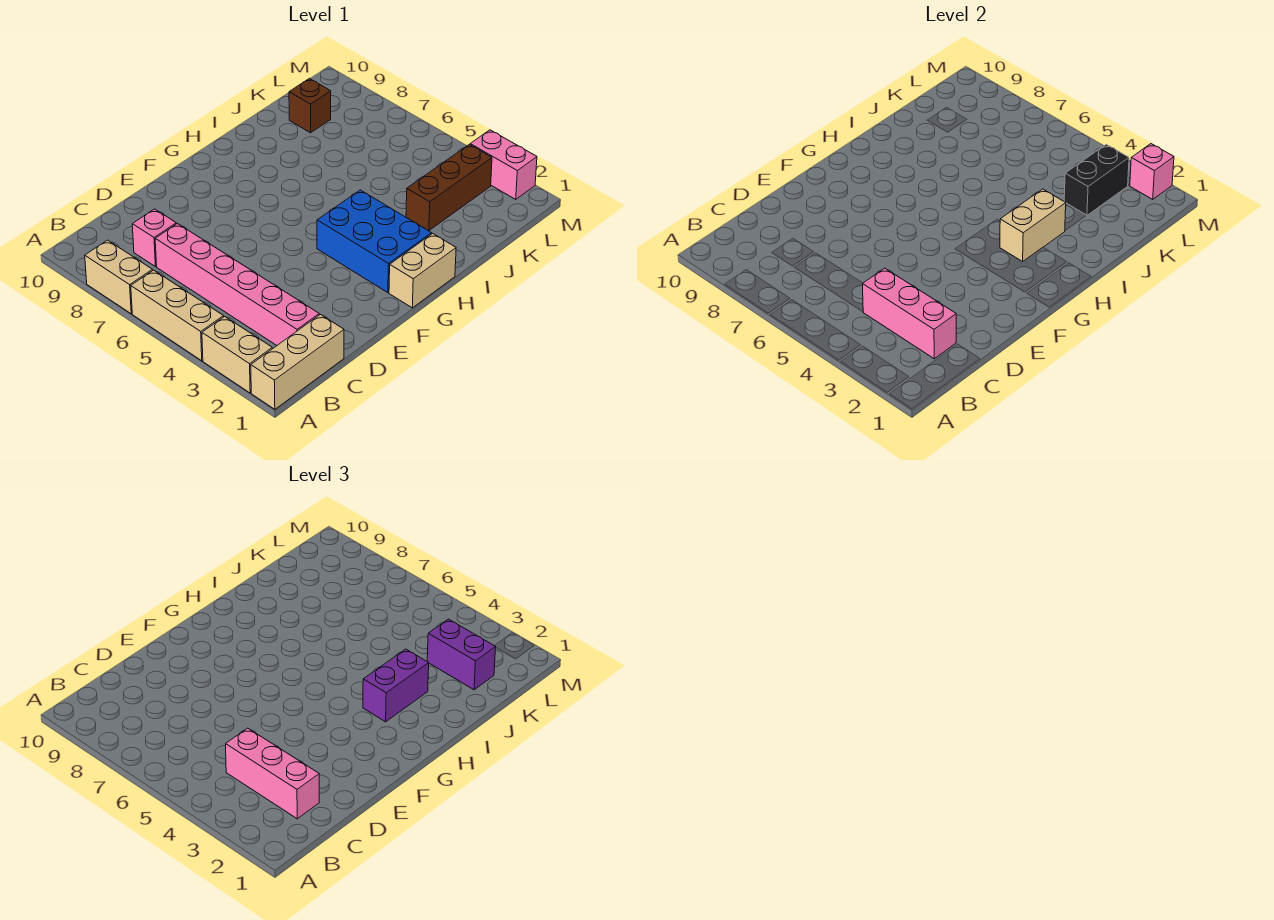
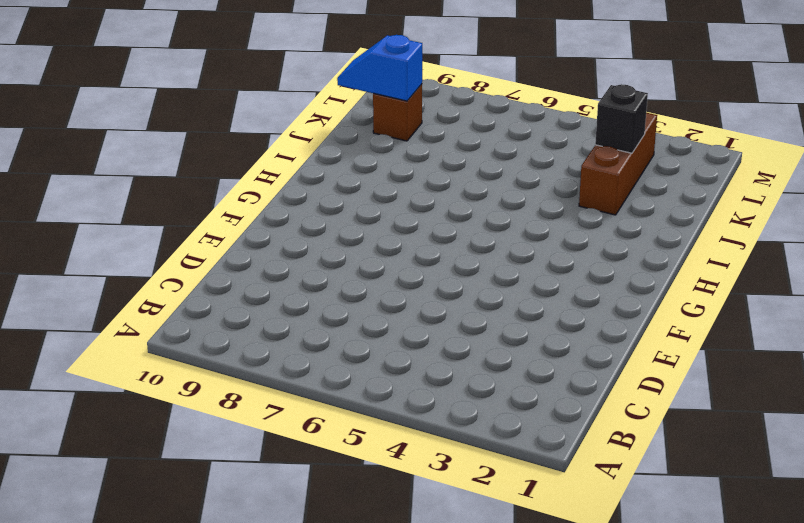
black brick K3 level 2 -> black brick K3:L3 level 2
blue slope K9:K10 level 2 top 9 -> none
none -> tan brick A1:C1 level 1
none -> tan brick A2:A3 level 1
none -> tan brick A4:A6 level 1

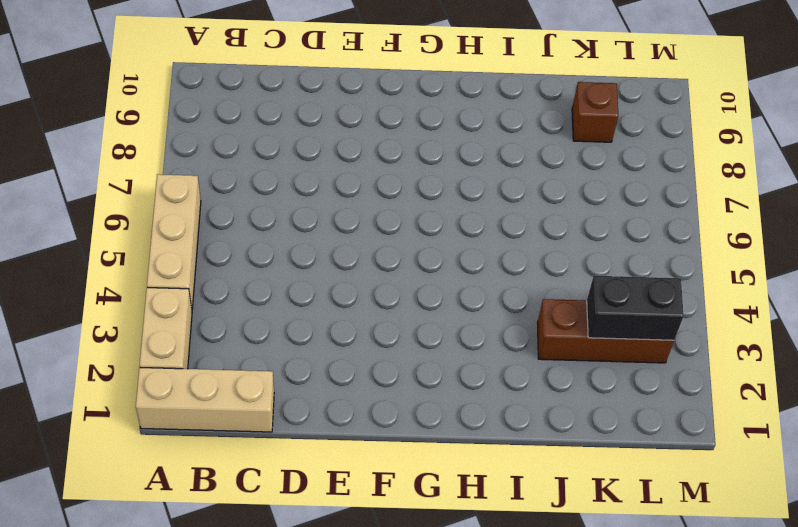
none -> tan brick A7:A8 level 1
none -> pink brick C2:C7 level 1
none -> pink brick C8 level 1

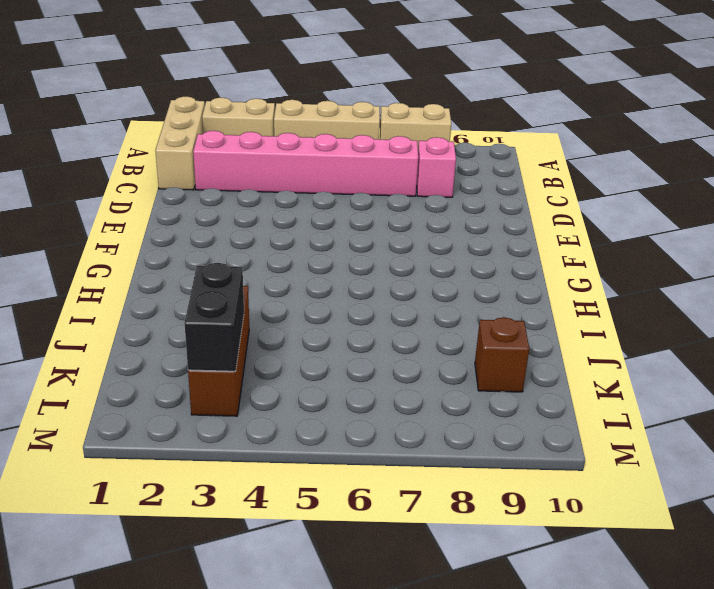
none -> tan brick G1:H1 level 1
none -> blue brick G2:H4 level 1
none -> pink brick M2:M3 level 1

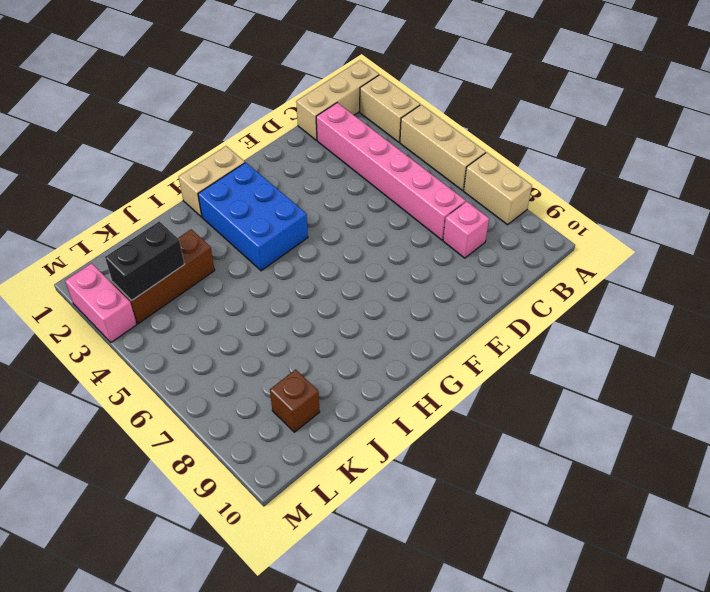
none -> pink brick C2:C4 level 2
none -> tan brick H3:I3 level 2
none -> pink brick M2 level 2

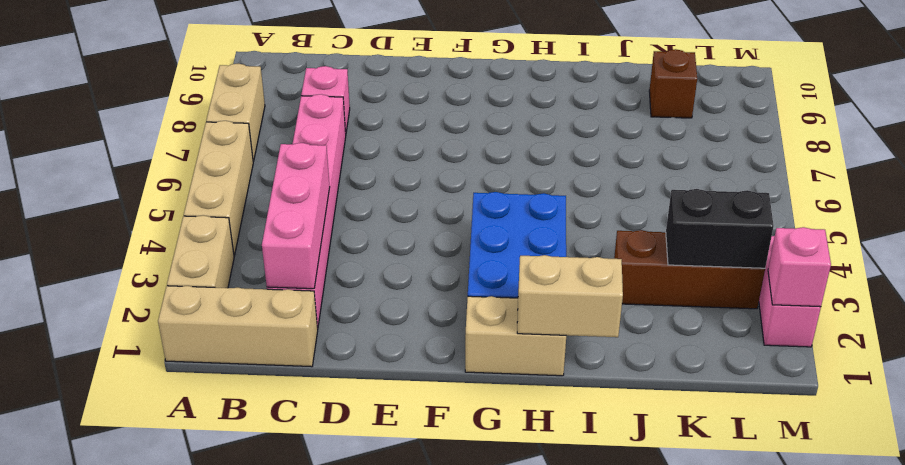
tan brick H1:I1 level 2 -> tan brick H3:I3 level 2
none -> pink brick C2:C4 level 3
none -> purple brick H3:I3 level 3
none -> purple brick K2:K3 level 3

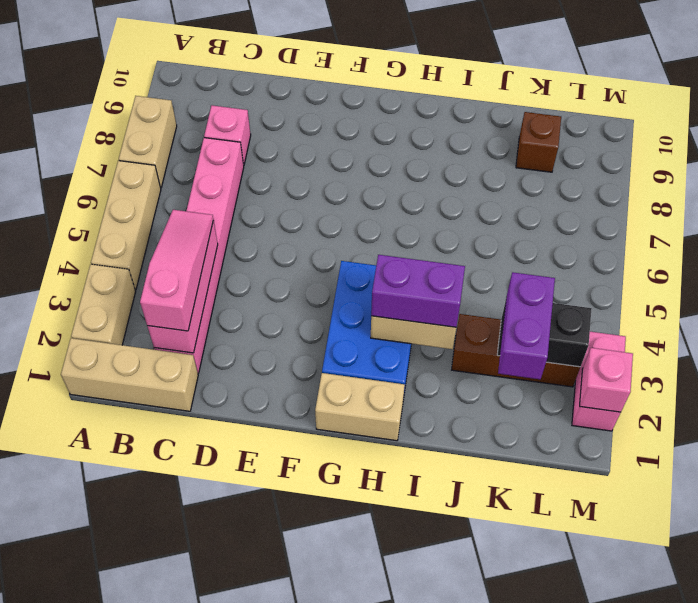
pink slope C2:C4 level 3 top 2 -> pink brick C2:C4 level 3

